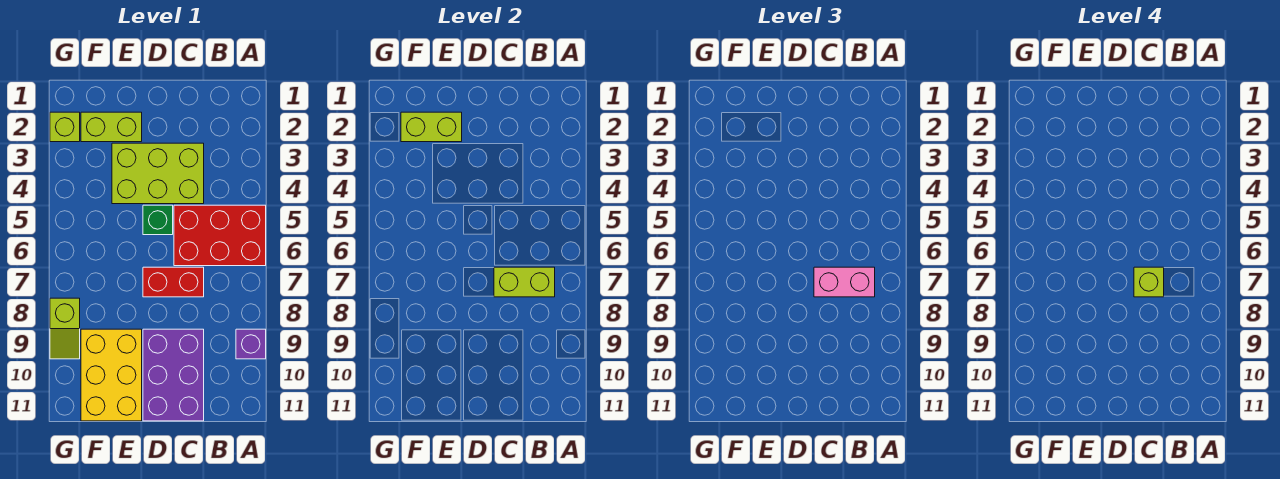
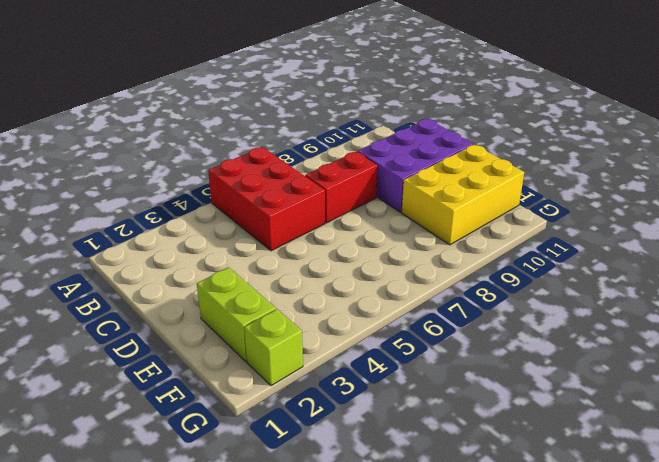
red brick C7:C8 level 1 -> red brick C7:D7 level 1
none -> purple brick A9 level 1
none -> lime brick C3:E4 level 1
none -> green brick D5 level 1

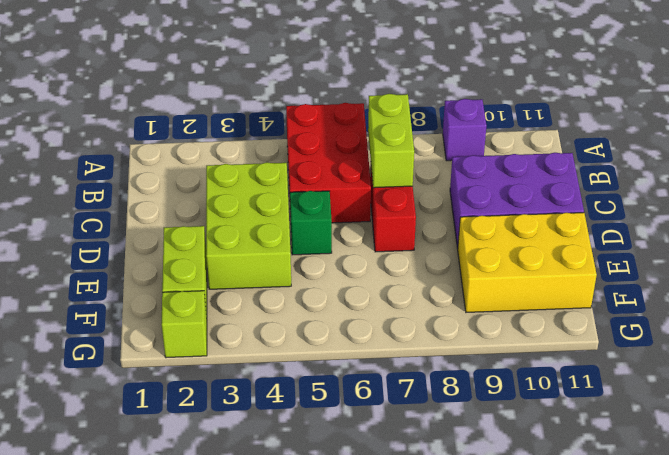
none -> lime slope G8:G9 level 1 top 8
none -> lime brick E2:F2 level 2
none -> pink brick B7:C7 level 3

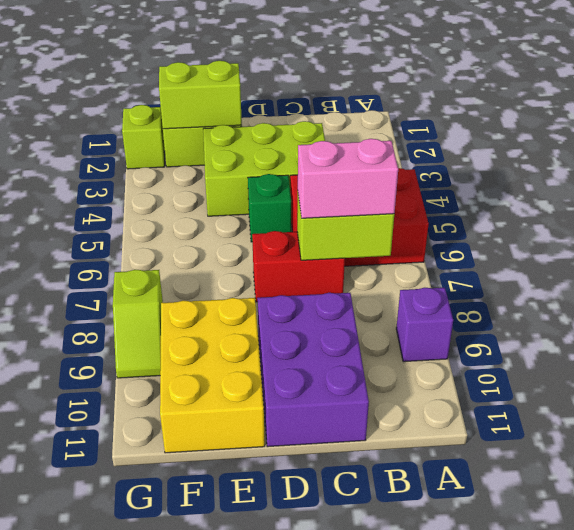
none -> lime brick C7 level 4

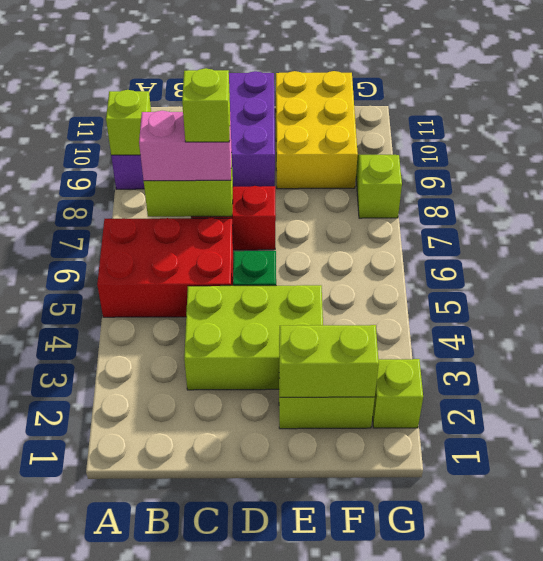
lime brick A9 level 2 -> none

